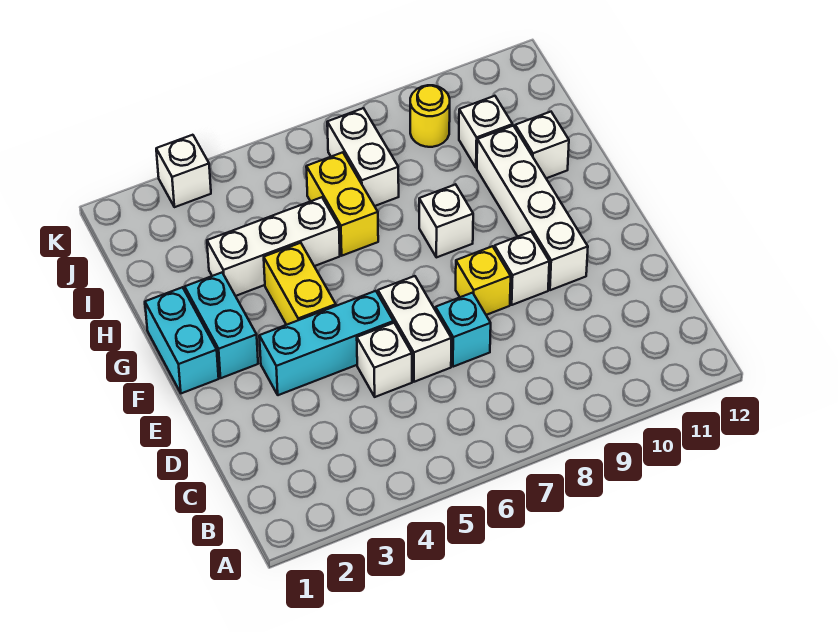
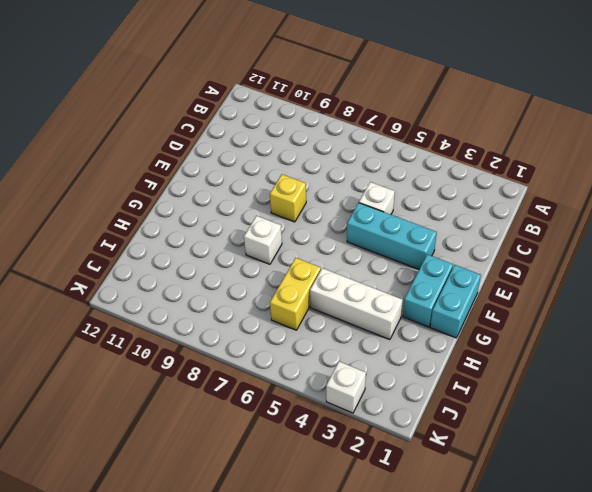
none -> white brick D6:E6 level 1
none -> cyan brick D7 level 1
none -> white brick E9 level 1

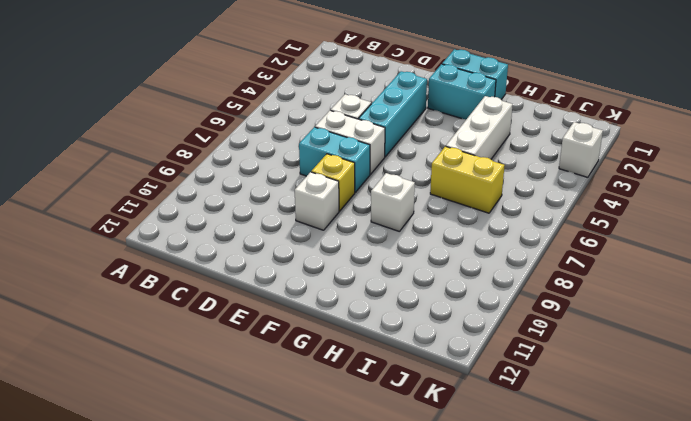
cyan brick D7:E7 level 1 -> cyan brick D7 level 1
none -> white brick E10:H10 level 1
none -> yellow brick F4:G4 level 1
none -> white brick H11 level 1

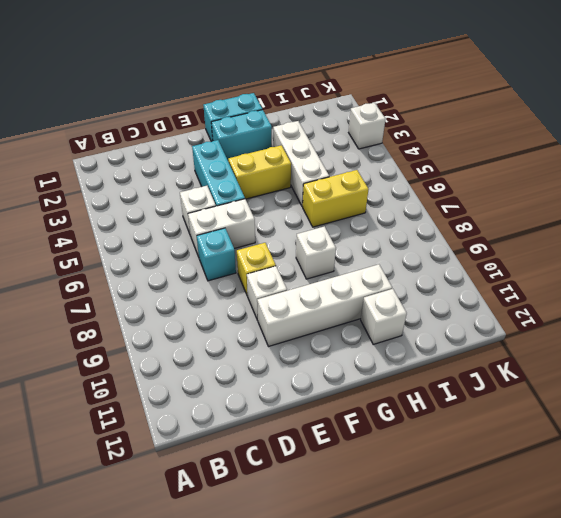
none -> white brick I7:J7 level 1
none -> white brick I10 level 1
none -> yellow round brick J9 level 1

